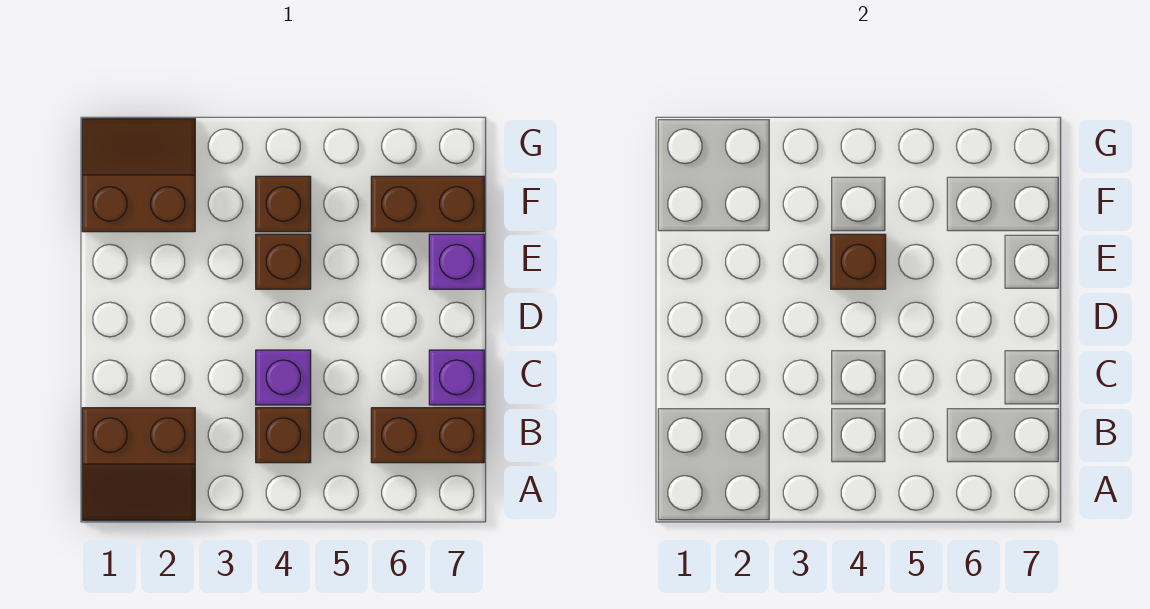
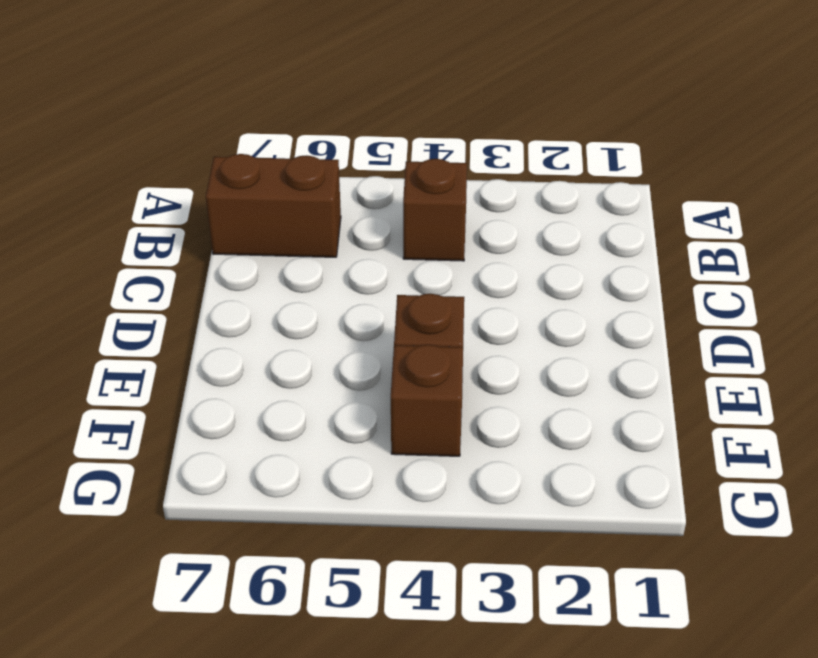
none -> brown slope A1:B2 level 1 top B
none -> purple brick C4 level 1

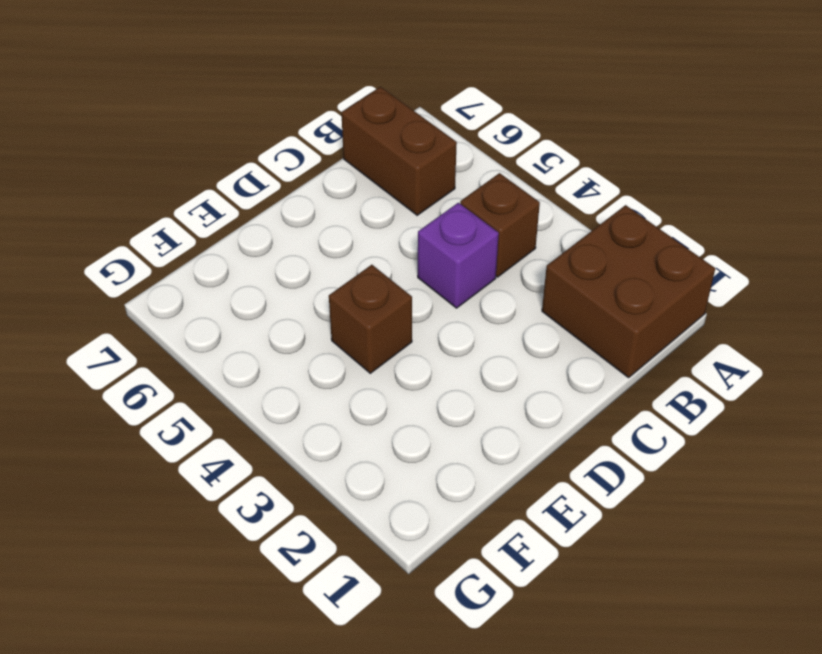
brown brick A1:B2 level 1 -> brown slope A1:B2 level 1 top B
none -> purple brick C7 level 1
none -> purple brick E7 level 1

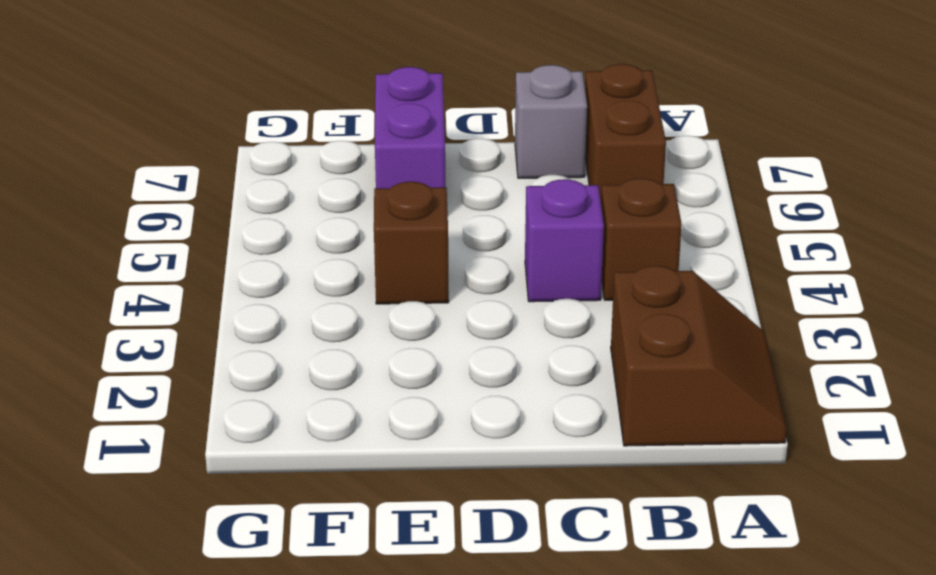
grey brick C7 level 1 -> purple brick C7 level 1
purple brick E6:E7 level 1 -> purple brick E7 level 1
none -> brown slope F1:G2 level 1 top F
none -> brown brick F4 level 1

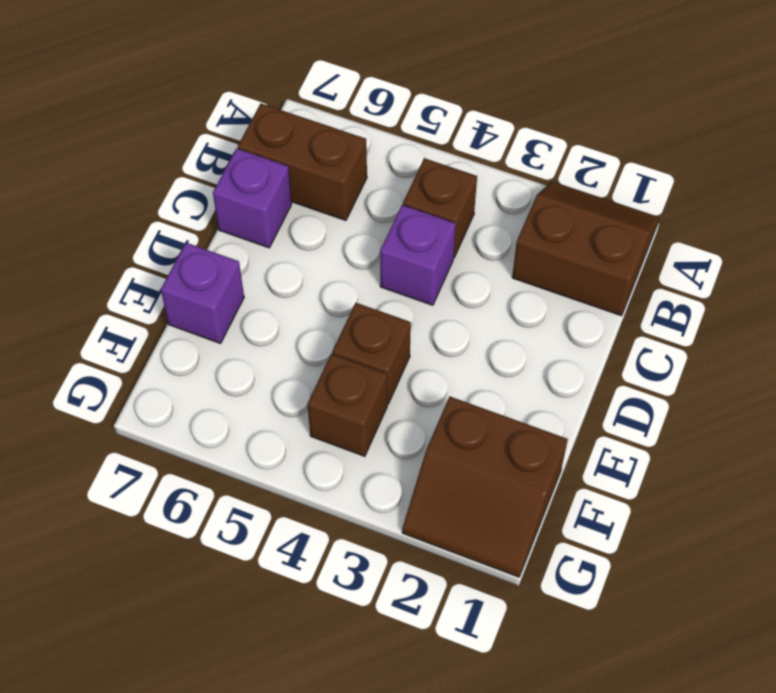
none -> brown brick F6:F7 level 1
none -> brown brick E4 level 2

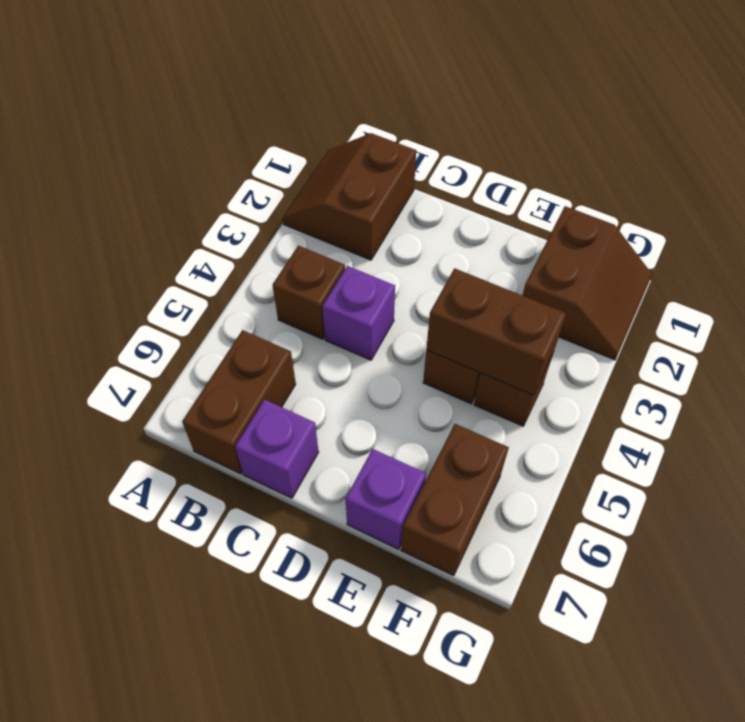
brown brick E4:F4 level 2 -> brown brick E4 level 2

